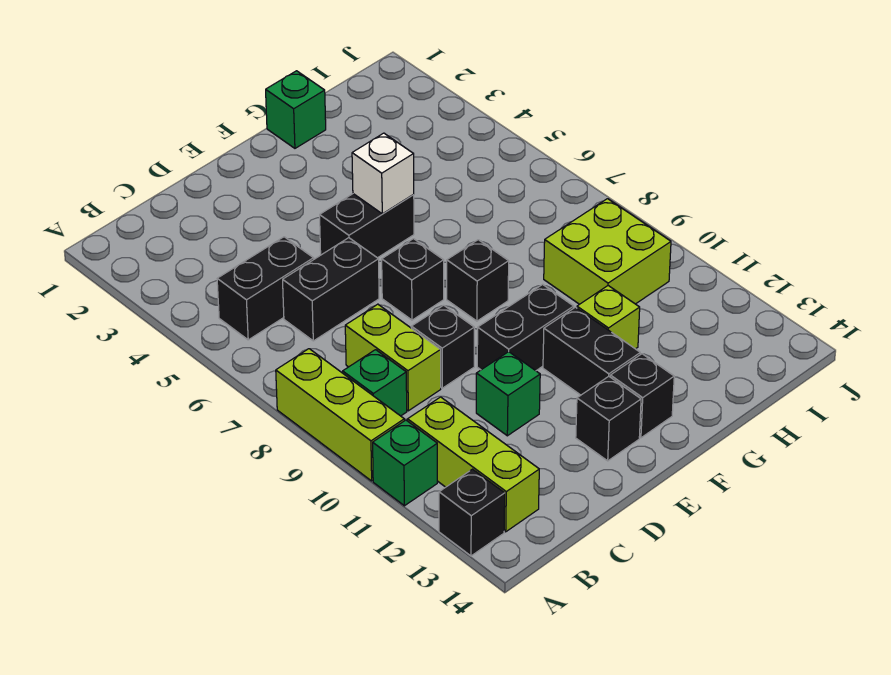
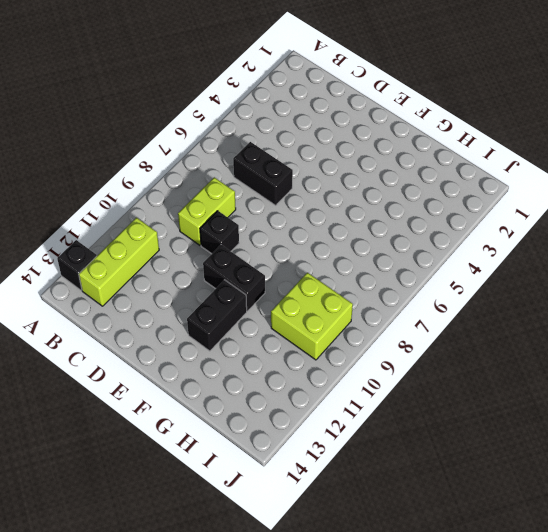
none -> lime brick A8:A10 level 1
none -> green brick A11 level 1
none -> black brick B5:C5 level 1

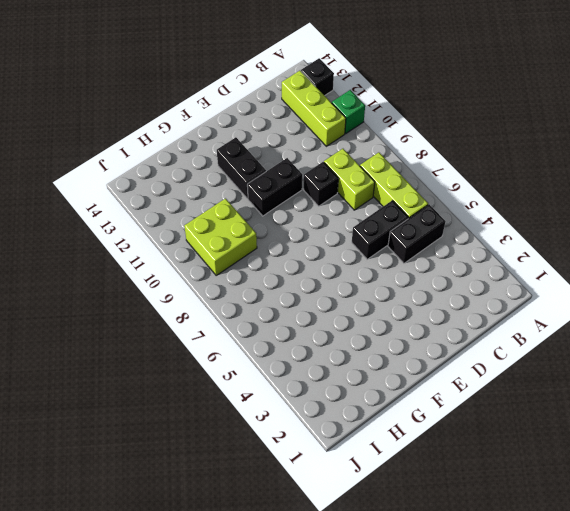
lime brick B6:B8 level 1 -> lime brick A8:A10 level 1
none -> green brick B9 level 1
none -> green brick D11 level 1
none -> black brick E5:F5 level 1

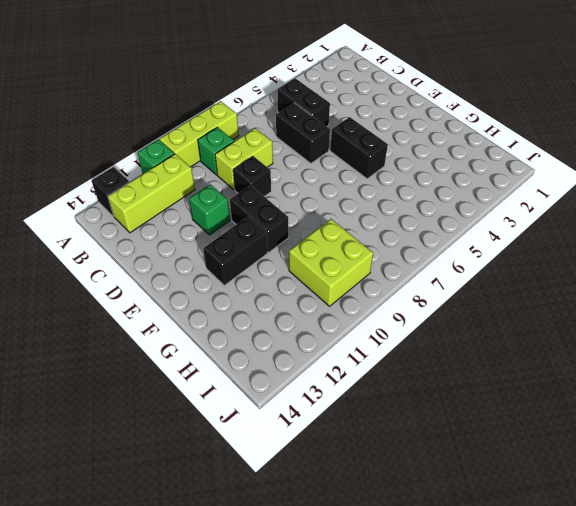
none -> black brick E7 level 1
none -> black brick E13 level 1
none -> black brick F8 level 1

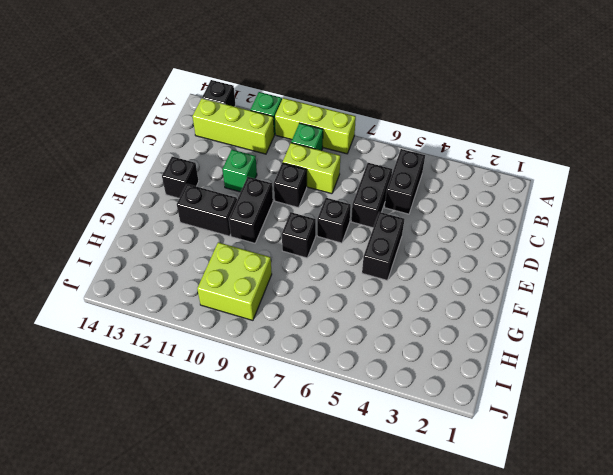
none -> black brick F13 level 1
none -> green brick G1 level 1
none -> lime brick G11 level 1

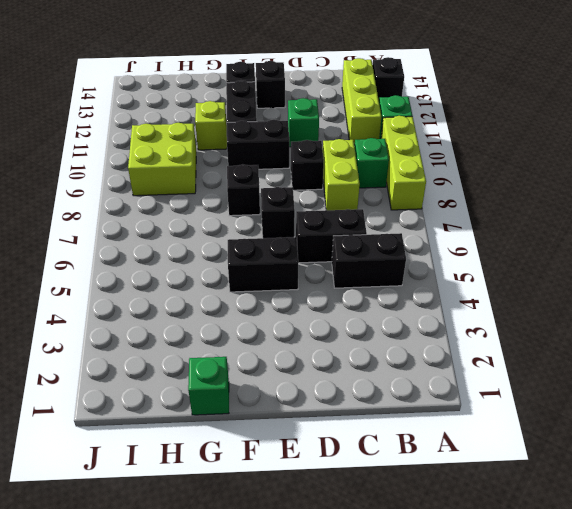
none -> white brick F5 level 2

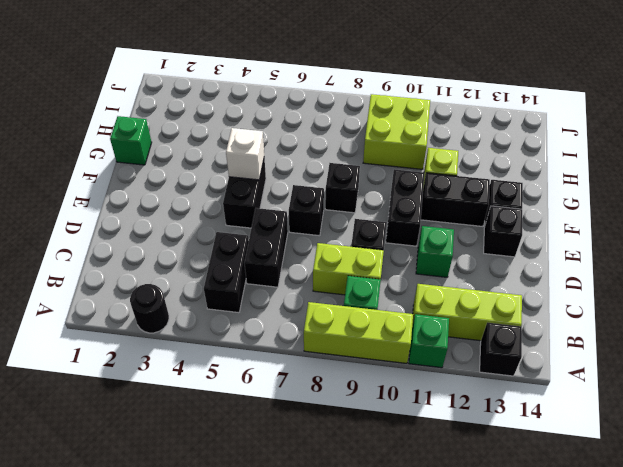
black round brick A3 level 1 -> none

